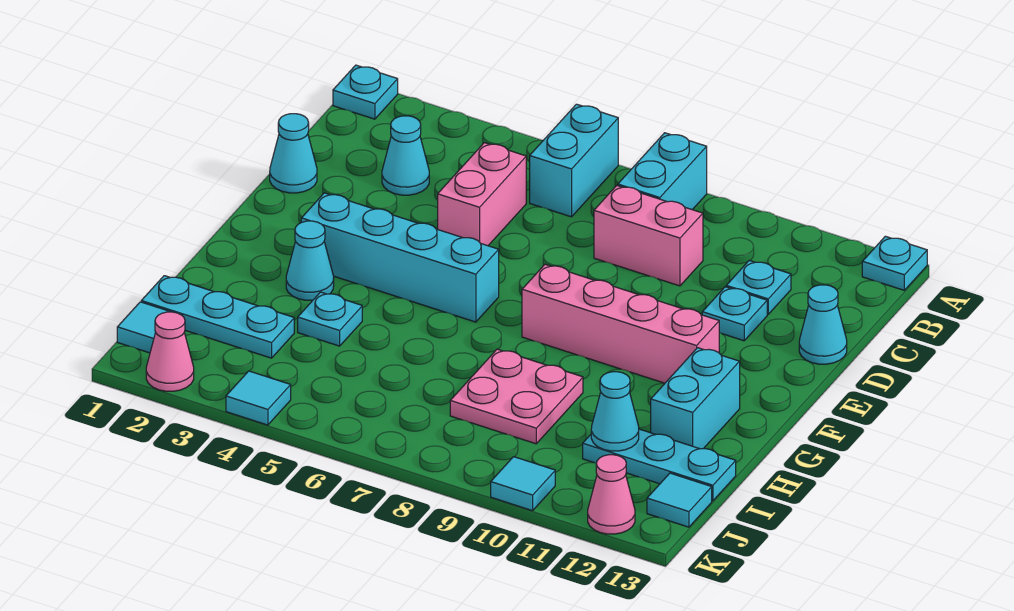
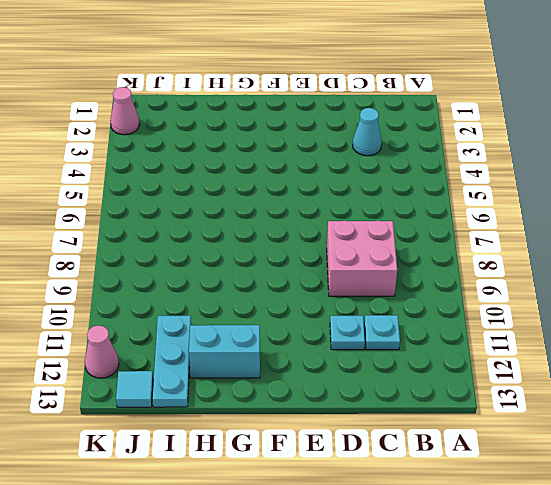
pink brick C8:D9 level 1 -> pink brick C8:C9 level 1
none -> cyan plate A1 level 1
none -> cyan brick A6:B6 level 1
none -> cyan brick A8:B8 level 1

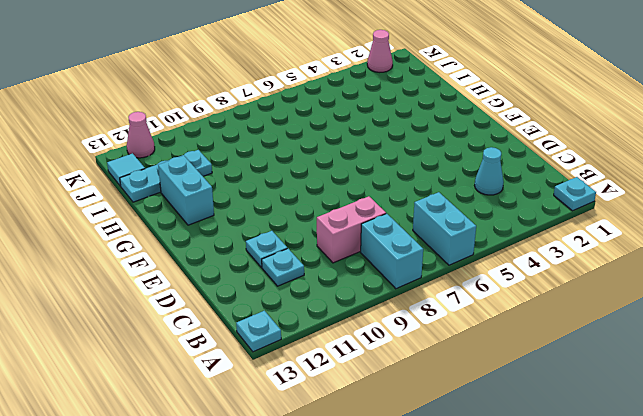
none -> pink brick C5:D5 level 1
none -> cyan cone D1 level 1
none -> cyan cone D13 level 1

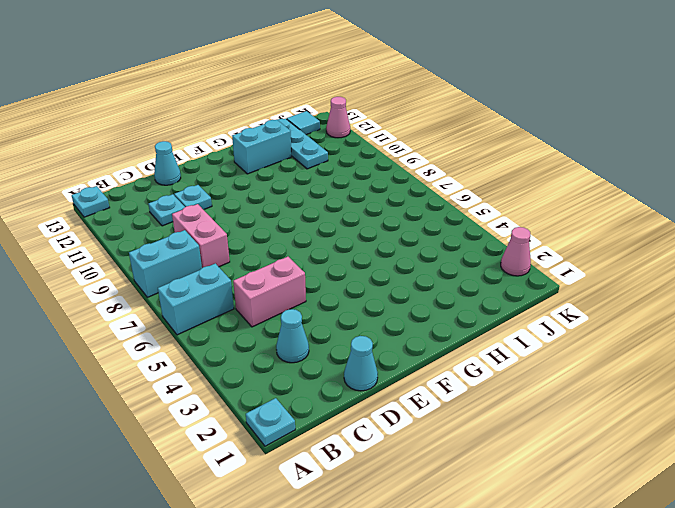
none -> cyan brick F3:F6 level 1
none -> pink brick F8:F11 level 1
none -> cyan cone G3 level 1

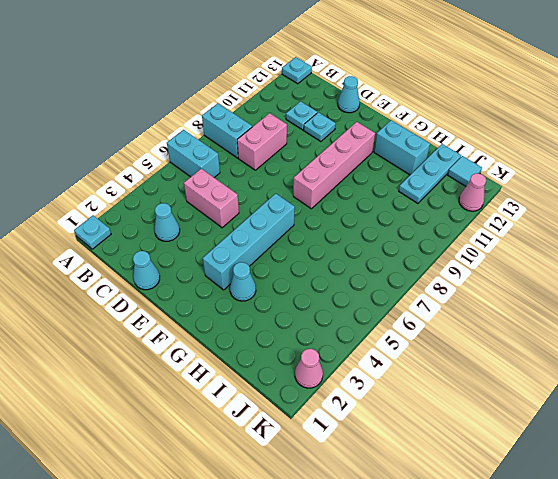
none -> cyan plate H4 level 1
none -> pink plate H8:I9 level 1
none -> cyan plate I1:I3 level 1

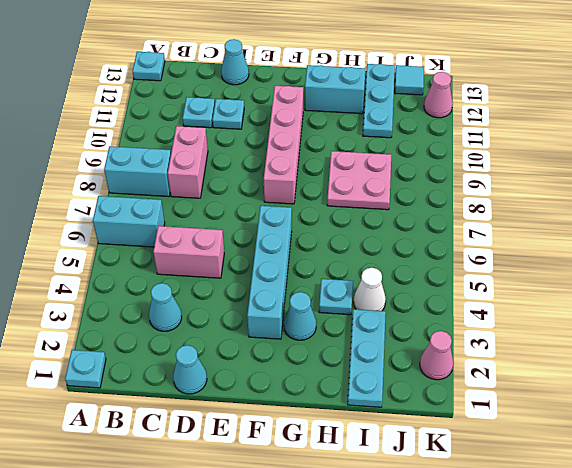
white cone I4 level 1 -> none
none -> cyan tile J1 level 1
none -> cyan tile K4 level 1
none -> cyan tile K10 level 1

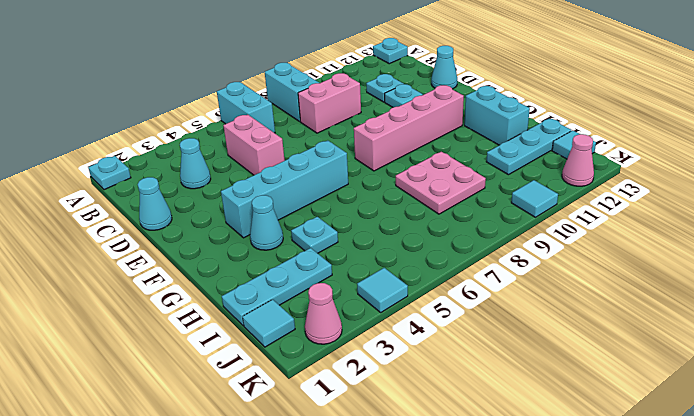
none -> cyan cone I11 level 2

